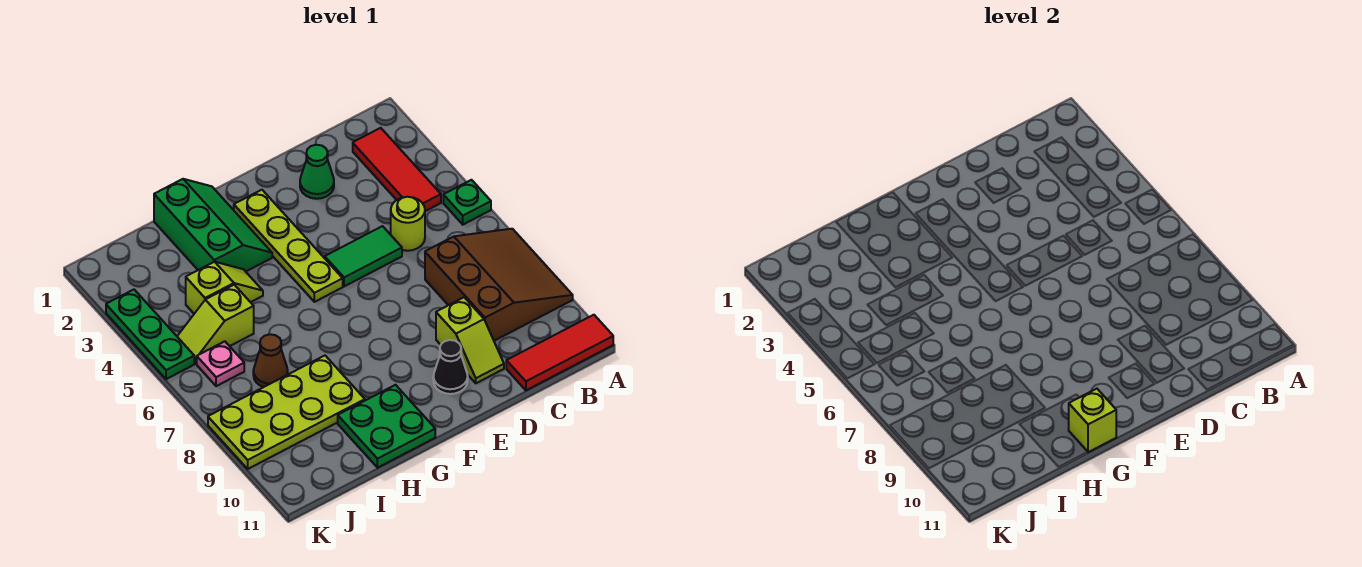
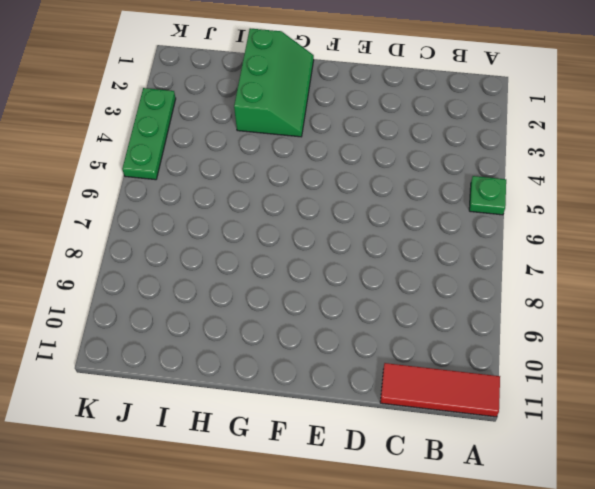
none -> brown slope A7:C9 level 1 top C
none -> red tile B2:B4 level 1
none -> lime round brick C5 level 1

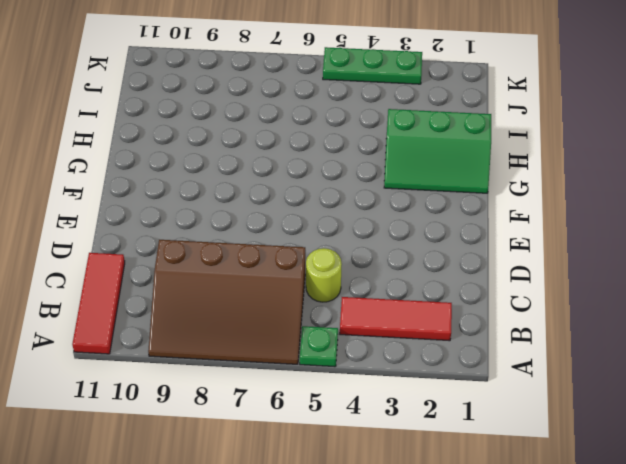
brown slope A6:C9 level 1 top C -> brown slope A7:C9 level 1 top C
none -> green cone D2 level 1
none -> green tile D5:E5 level 1
none -> lime slope D9:D10 level 1 top 9

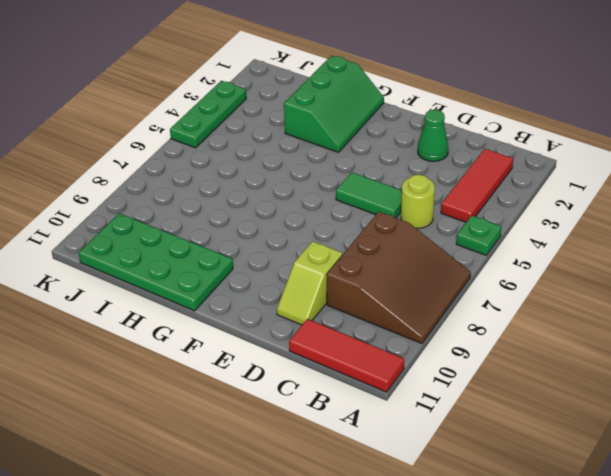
green plate G10:J11 level 1 -> green plate G10:H11 level 1
none -> black cone E10 level 1
none -> lime plate F2:F5 level 1
none -> lime slope H4:I4 level 1 top I

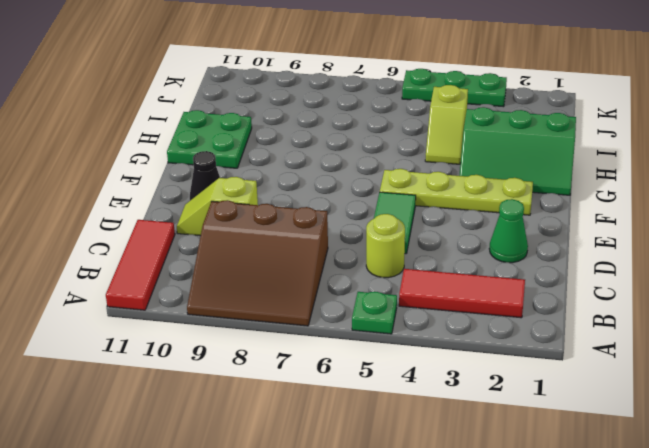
none -> lime plate H8:K9 level 1
none -> lime slope I5:J5 level 1 top I
none -> brown cone I7 level 1

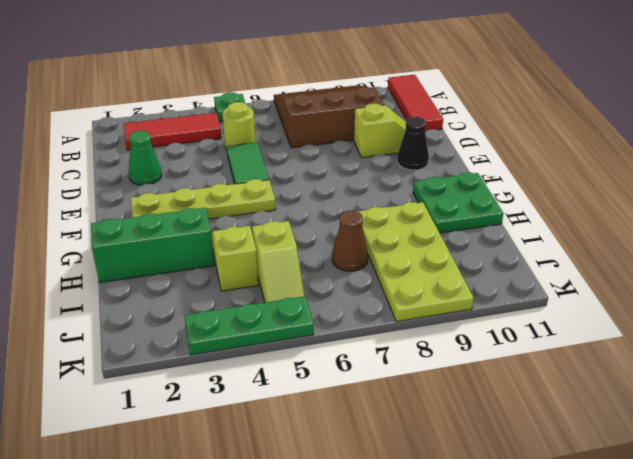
none -> pink plate J6 level 1
none -> lime brick G11 level 2

